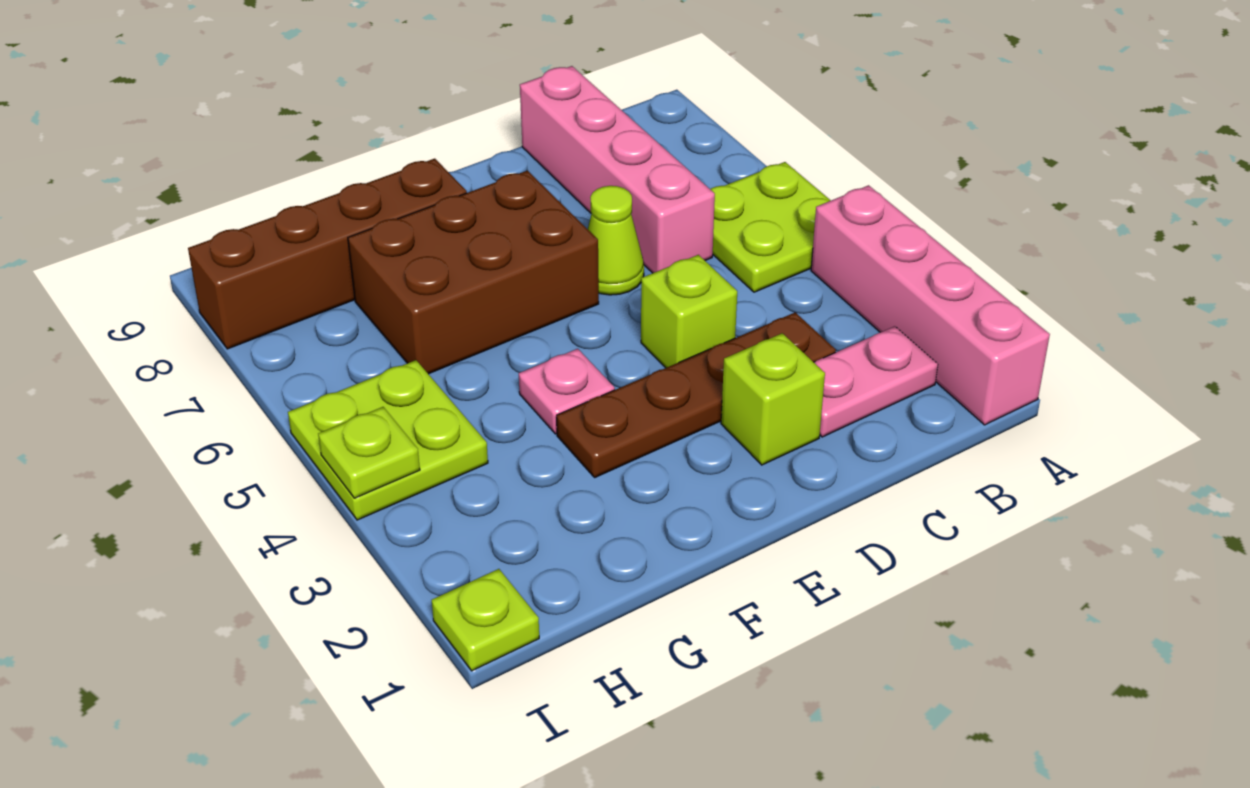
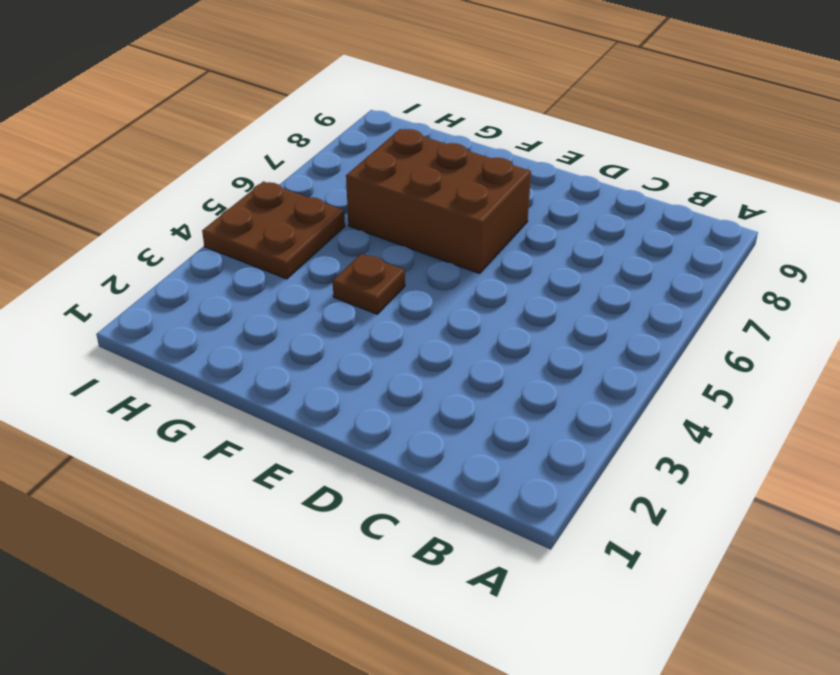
brown plate F4 level 1 -> pink plate F4 level 1
brown plate H4:I5 level 1 -> lime plate H4:I5 level 1
none -> pink brick A1:A4 level 1
none -> lime plate A5:B6 level 1
none -> pink plate B2:C2 level 1

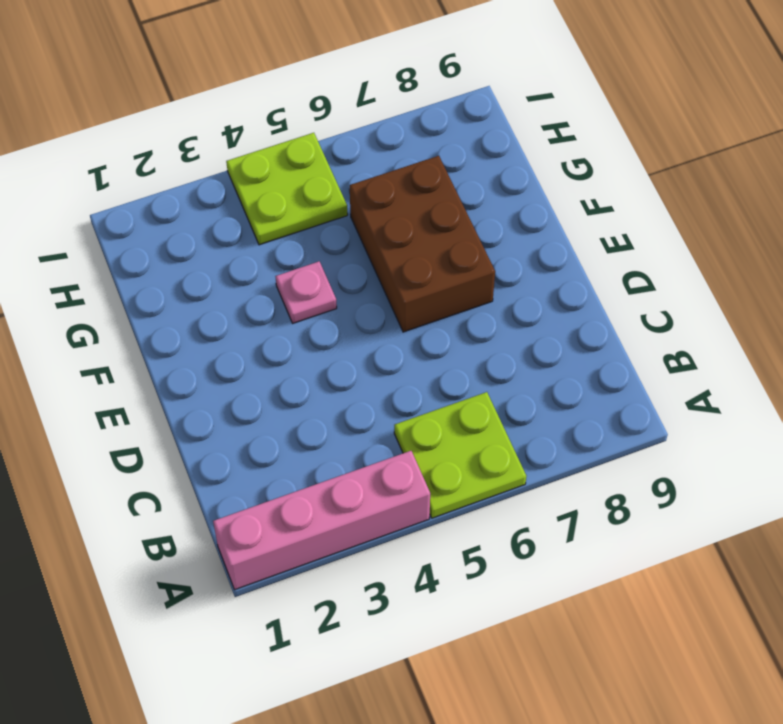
none -> pink plate B2:C2 level 1
none -> brown plate C3:F3 level 1
none -> pink brick C6:C9 level 1

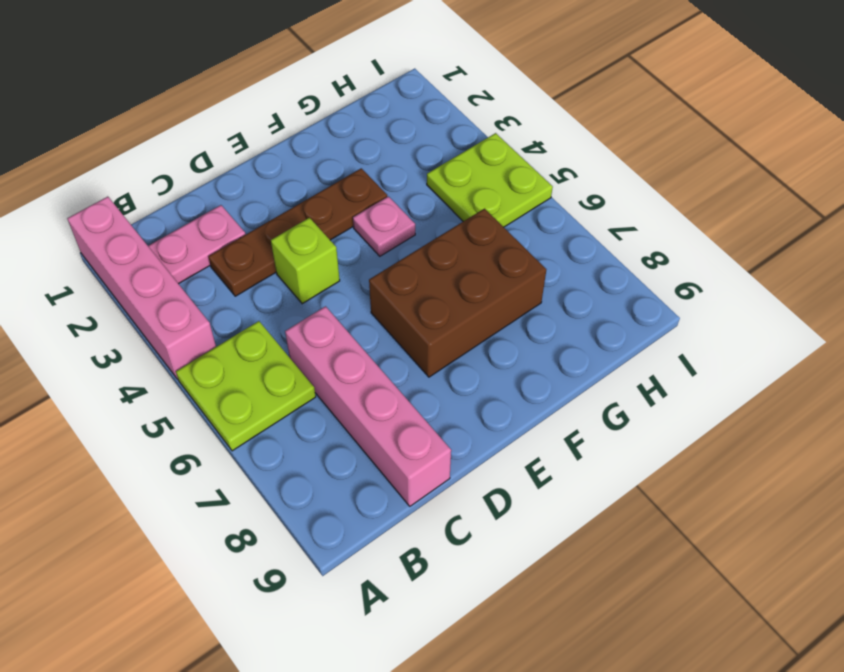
none -> lime brick D2 level 1
none -> lime cone D6 level 1
none -> brown brick F8:I8 level 1

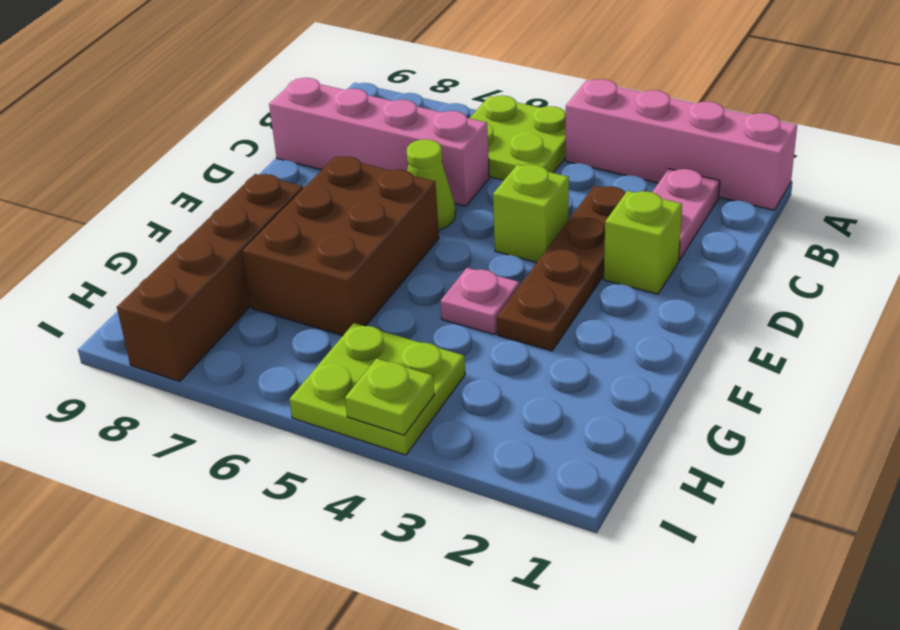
none -> lime plate I1 level 1

